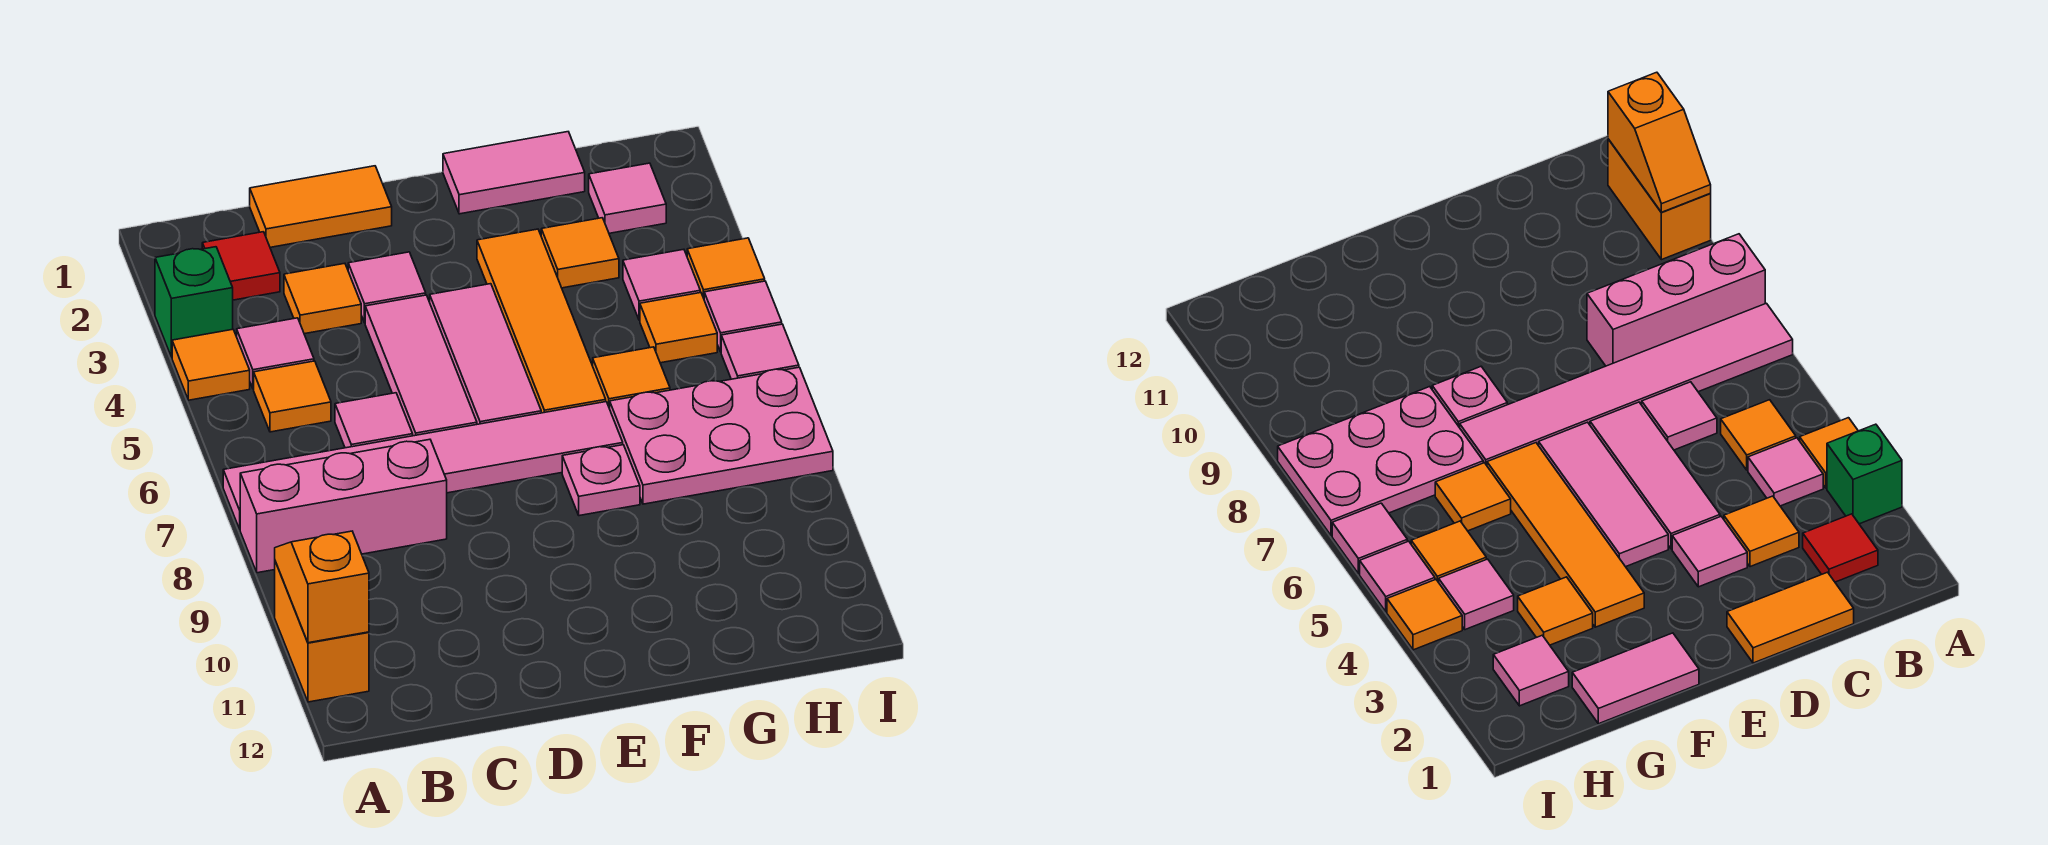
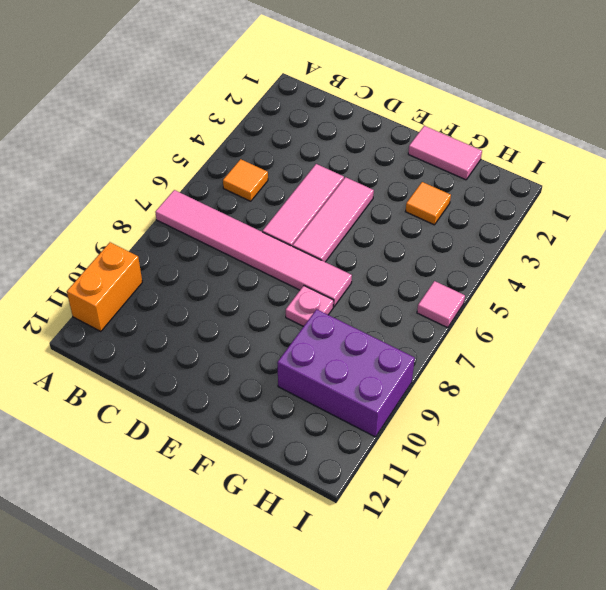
purple brick G9:I10 level 1 -> none
none -> green brick A3 level 1
none -> orange tile A4 level 1
none -> pink brick A8:C8 level 1

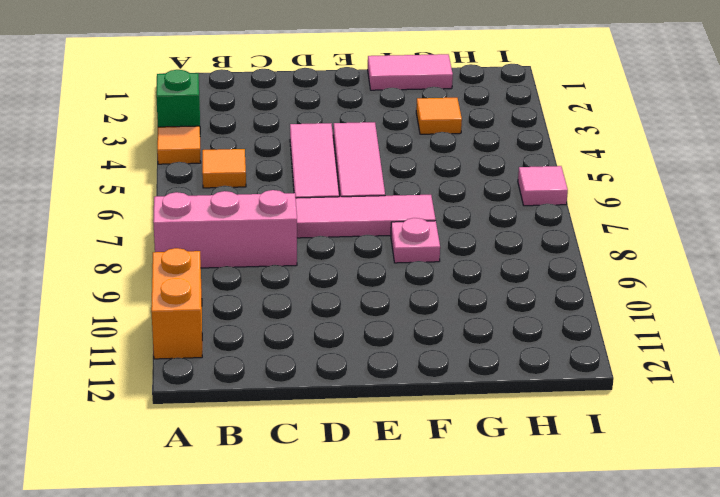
none -> red tile B2 level 1
none -> pink tile B4 level 1
none -> orange tile C1:D1 level 1

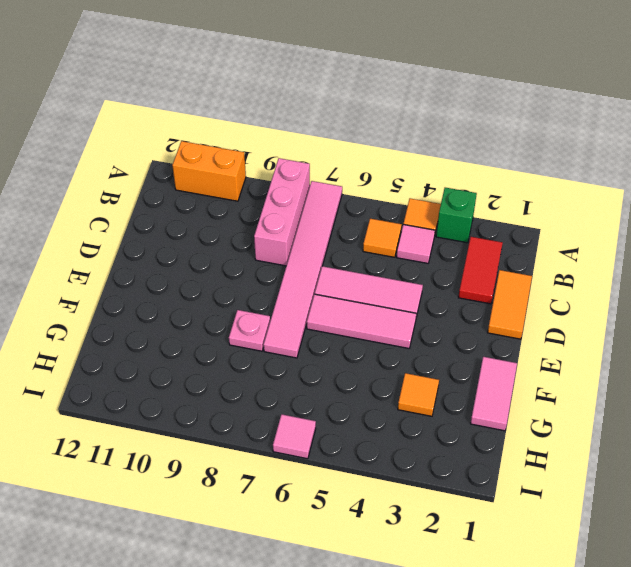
red tile B2:C2 level 1 -> red tile B2 level 1
none -> orange tile C3 level 1
none -> pink tile C6 level 1
none -> pink tile D3 level 1

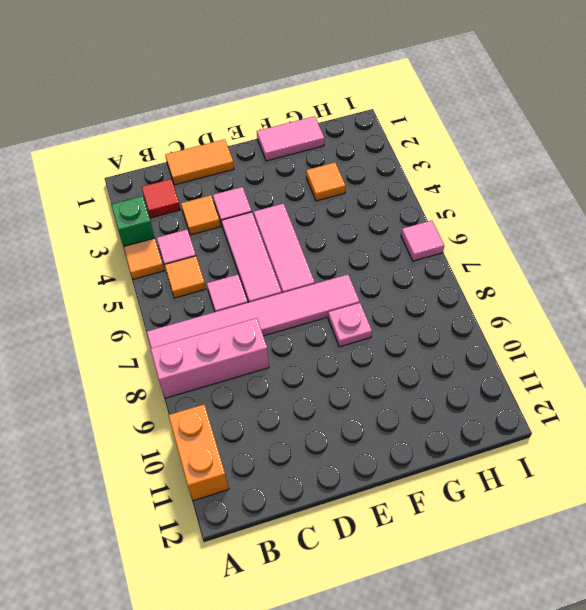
none -> orange tile F3:F6 level 1
none -> orange tile G6 level 1
none -> pink plate G7:I8 level 1

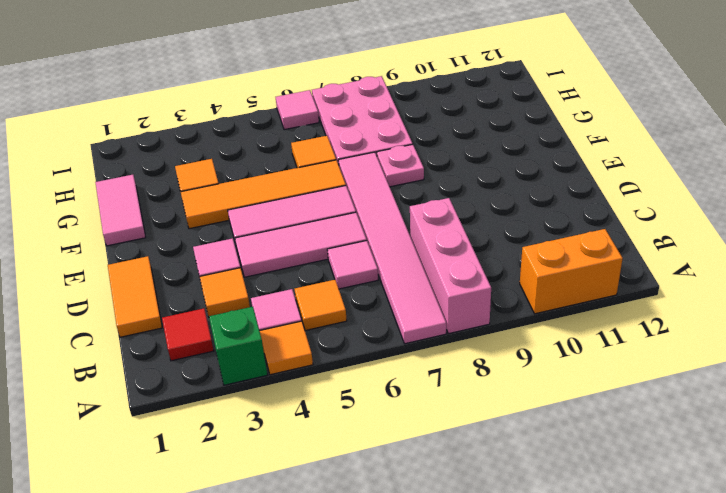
none -> pink tile H2 level 1
none -> pink tile H4 level 1
none -> orange tile H5 level 1

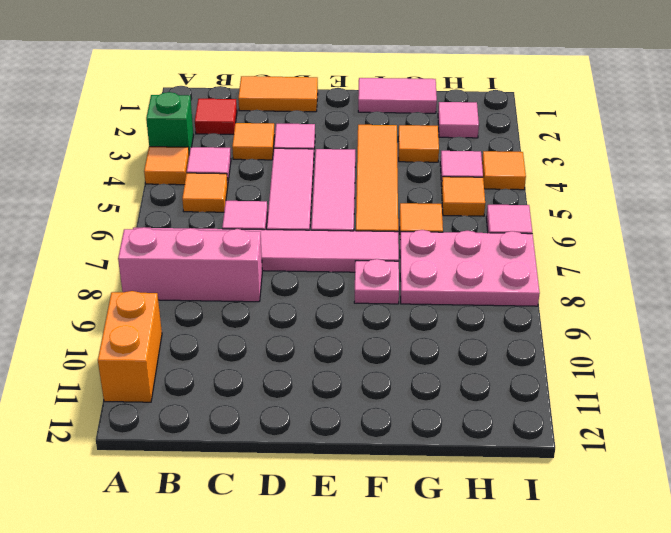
none -> pink tile I5 level 1
none -> orange slope A10:A11 level 2 top 11

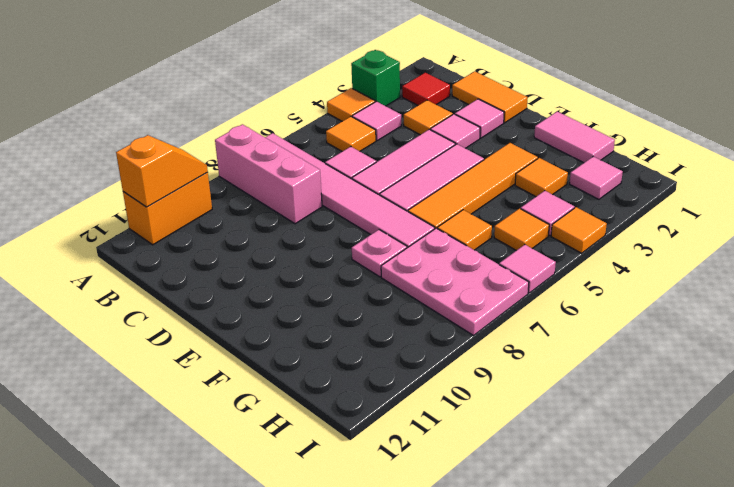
pink tile D2 level 1 -> pink tile I5 level 1

